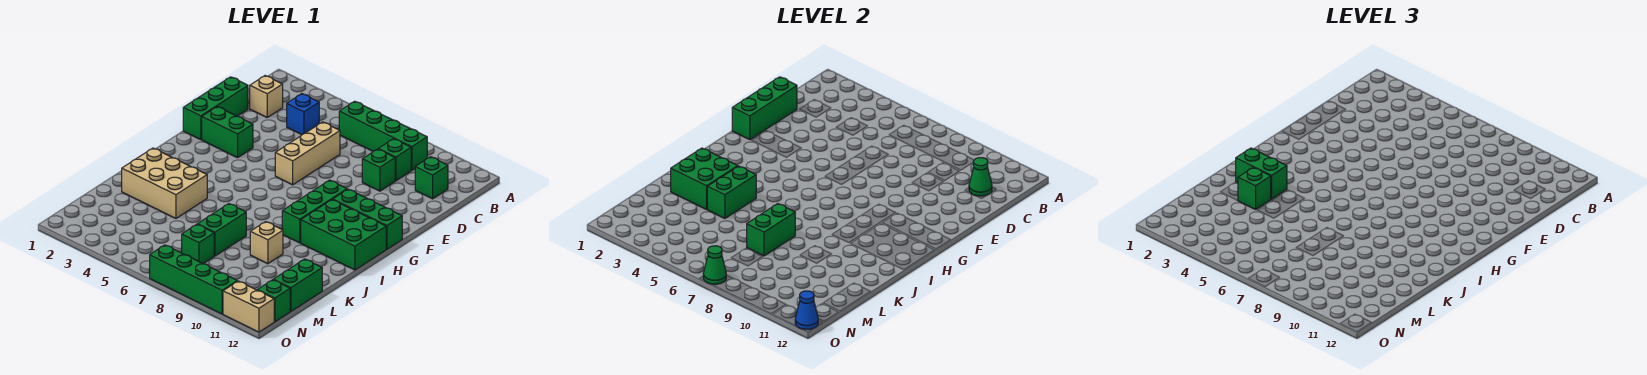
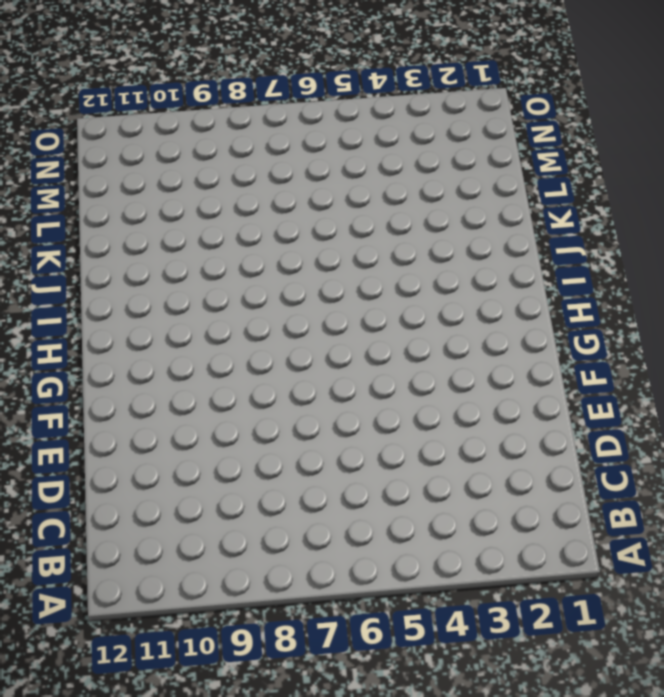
none -> green brick B6:B9 level 1
none -> tan brick C2 level 1
none -> blue brick C4 level 1

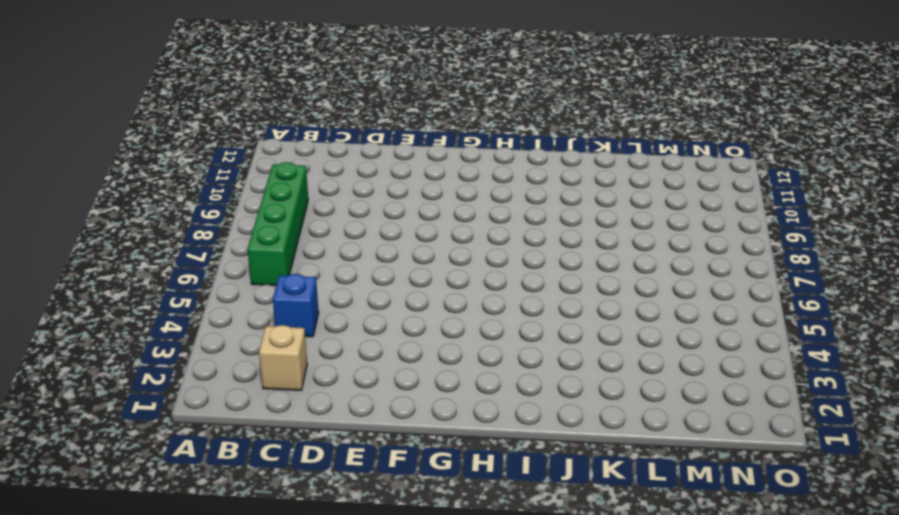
none -> green brick C9 level 1
none -> green brick C11 level 1
none -> green brick D1:F1 level 1

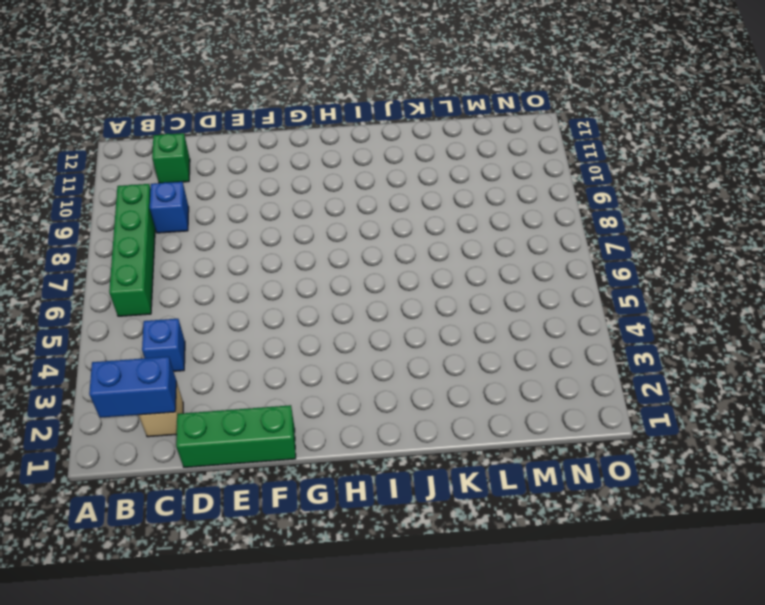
blue brick B2:C2 level 2 -> none
blue brick C9 level 1 -> green brick C9 level 1
none -> tan brick D6:F6 level 1
none -> green brick D9 level 1
none -> green brick F2:F3 level 1

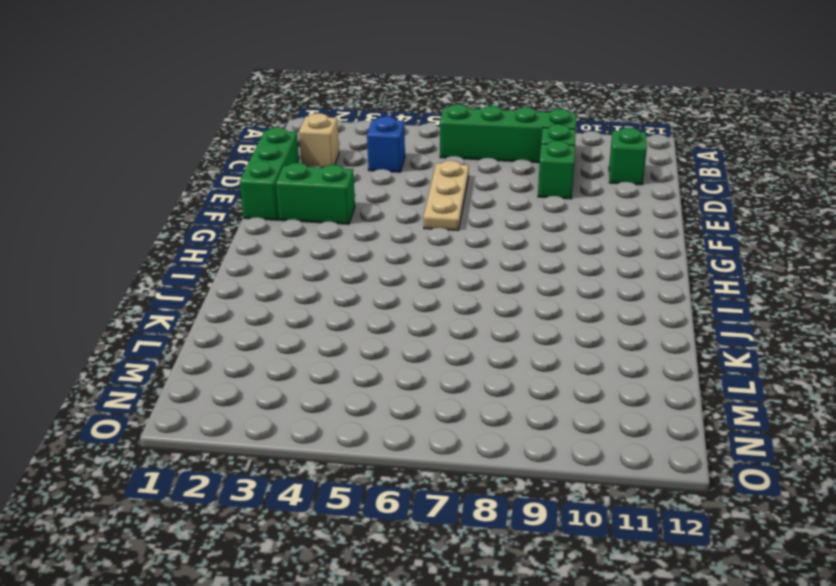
tan plate D6:F6 level 1 -> tan brick D6:F6 level 1
none -> green brick G9:I9 level 1
none -> green brick G10:G12 level 1
none -> green brick H10:I12 level 1

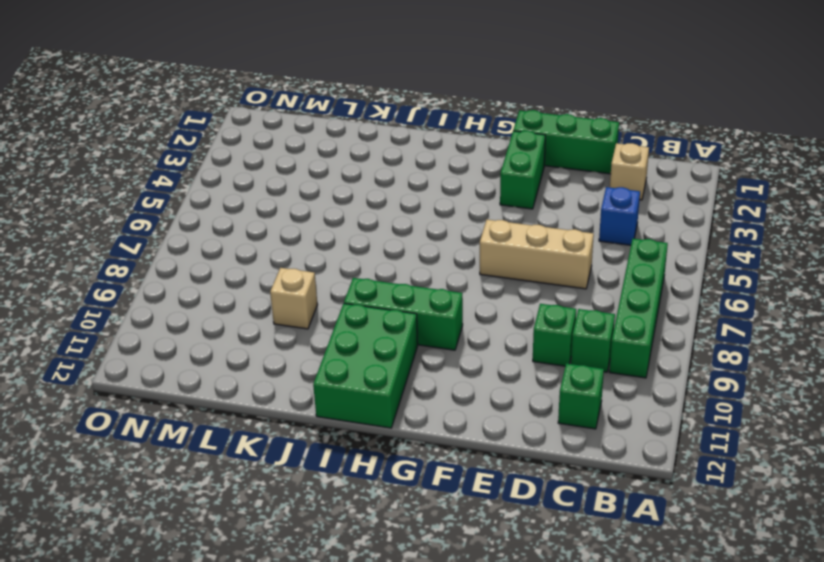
none -> green brick G10:G12 level 1
none -> tan brick J2:K4 level 1
none -> green brick K7:L7 level 1

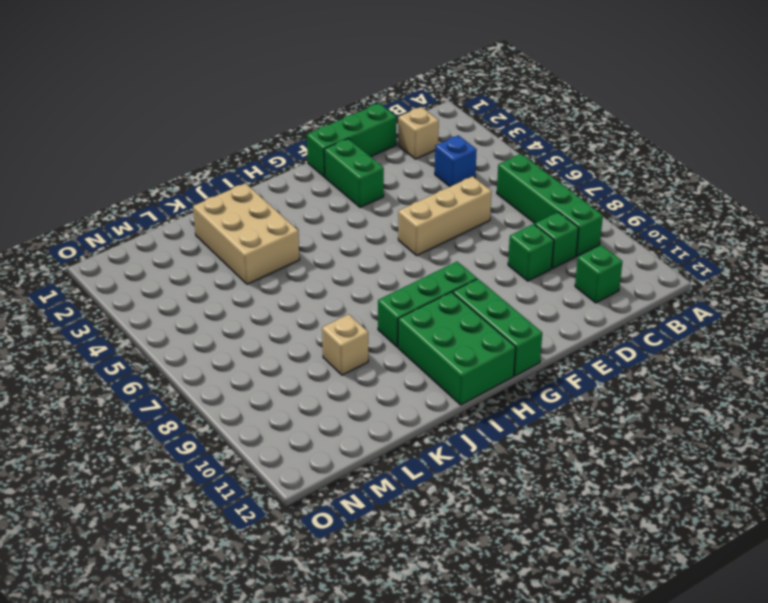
none -> green brick K7:L7 level 1
none -> green brick L12:M12 level 1
none -> green brick M7 level 1

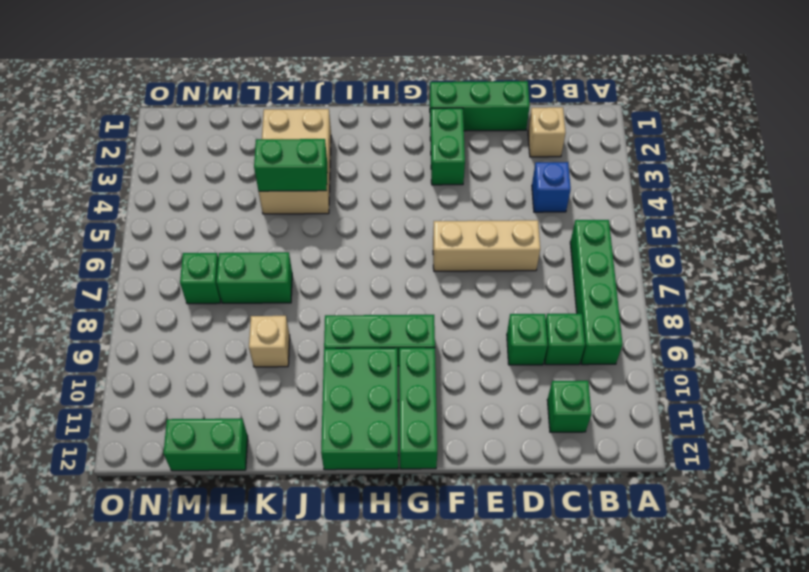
none -> green brick N12 level 1
none -> green brick O7:O10 level 1
none -> tan brick O11:O12 level 1

